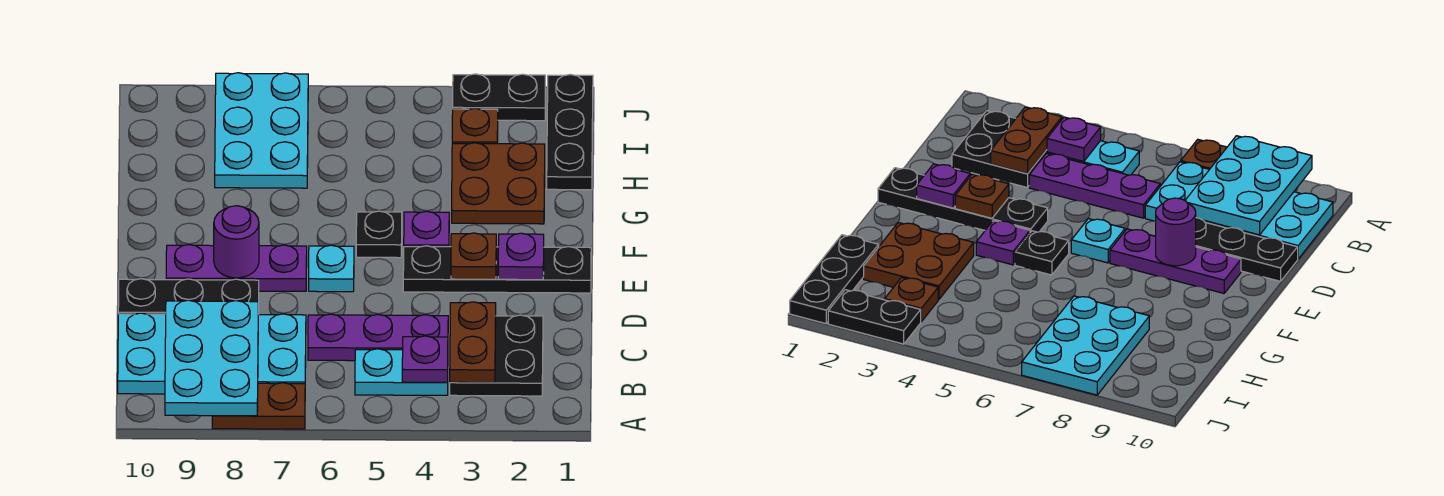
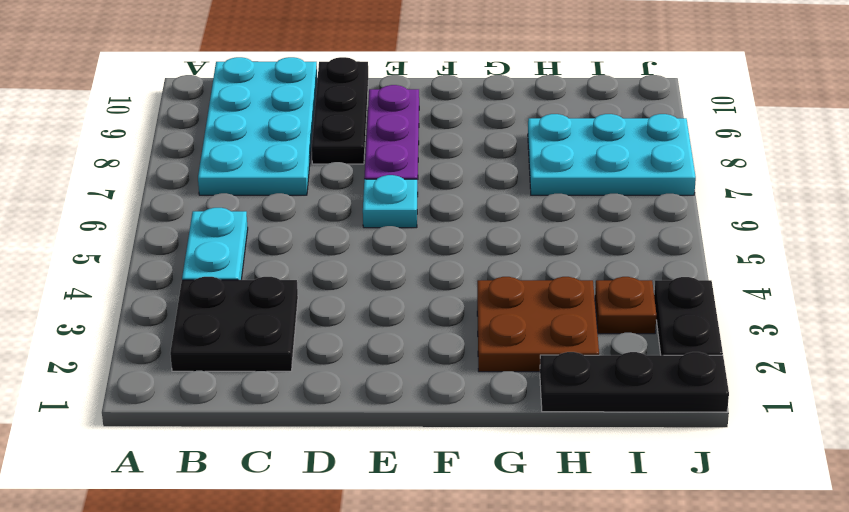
none -> brown plate A7:A8 level 1
none -> purple plate C4:C6 level 1
none -> black plate E1:E4 level 1

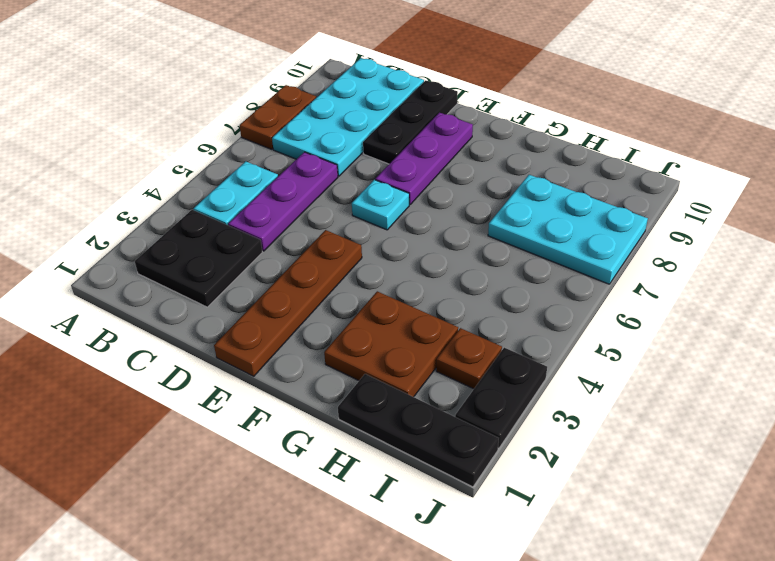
brown plate E1:E4 level 1 -> black plate E1:E4 level 1
none -> purple plate F4 level 1
none -> black plate F5 level 1
none -> cyan plate A8:C9 level 2

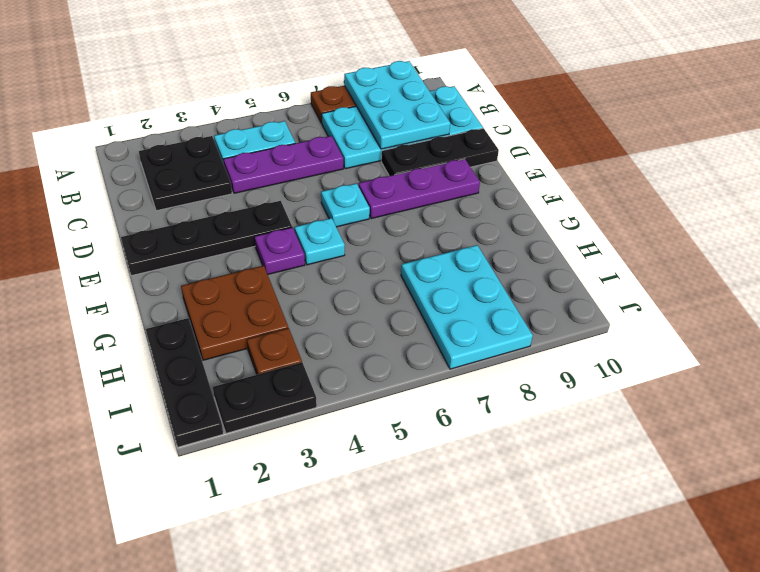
cyan plate F5 level 1 -> black plate F5 level 1
none -> brown plate B3:C3 level 2
none -> purple plate B4 level 2
none -> purple plate E2 level 2

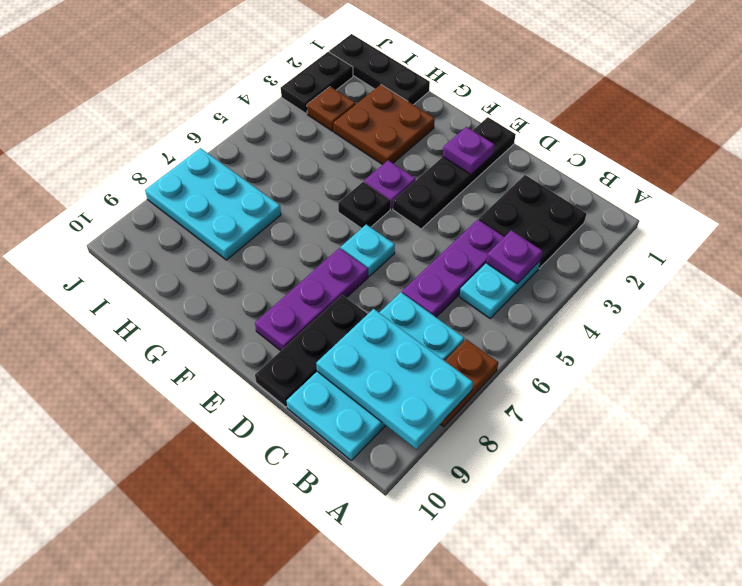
none -> brown plate B3:C3 level 2
none -> brown plate E3 level 2
none -> purple round brick E8 level 2

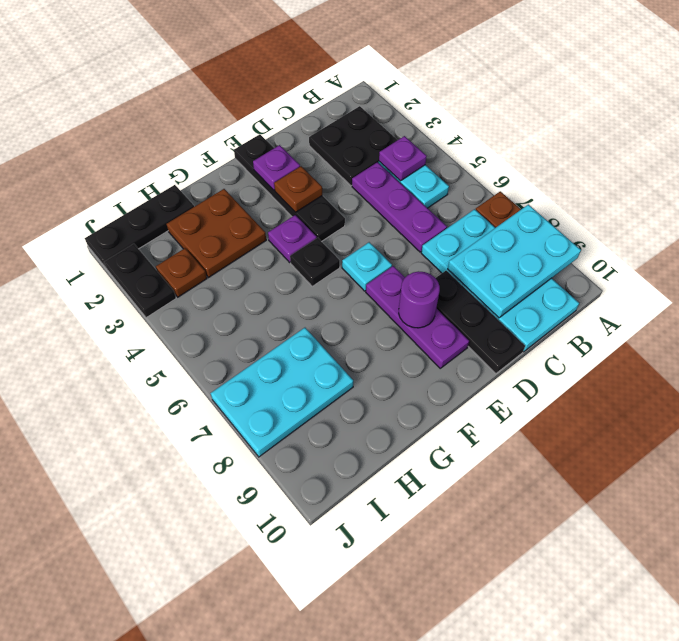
none -> brown plate B3:C3 level 2

